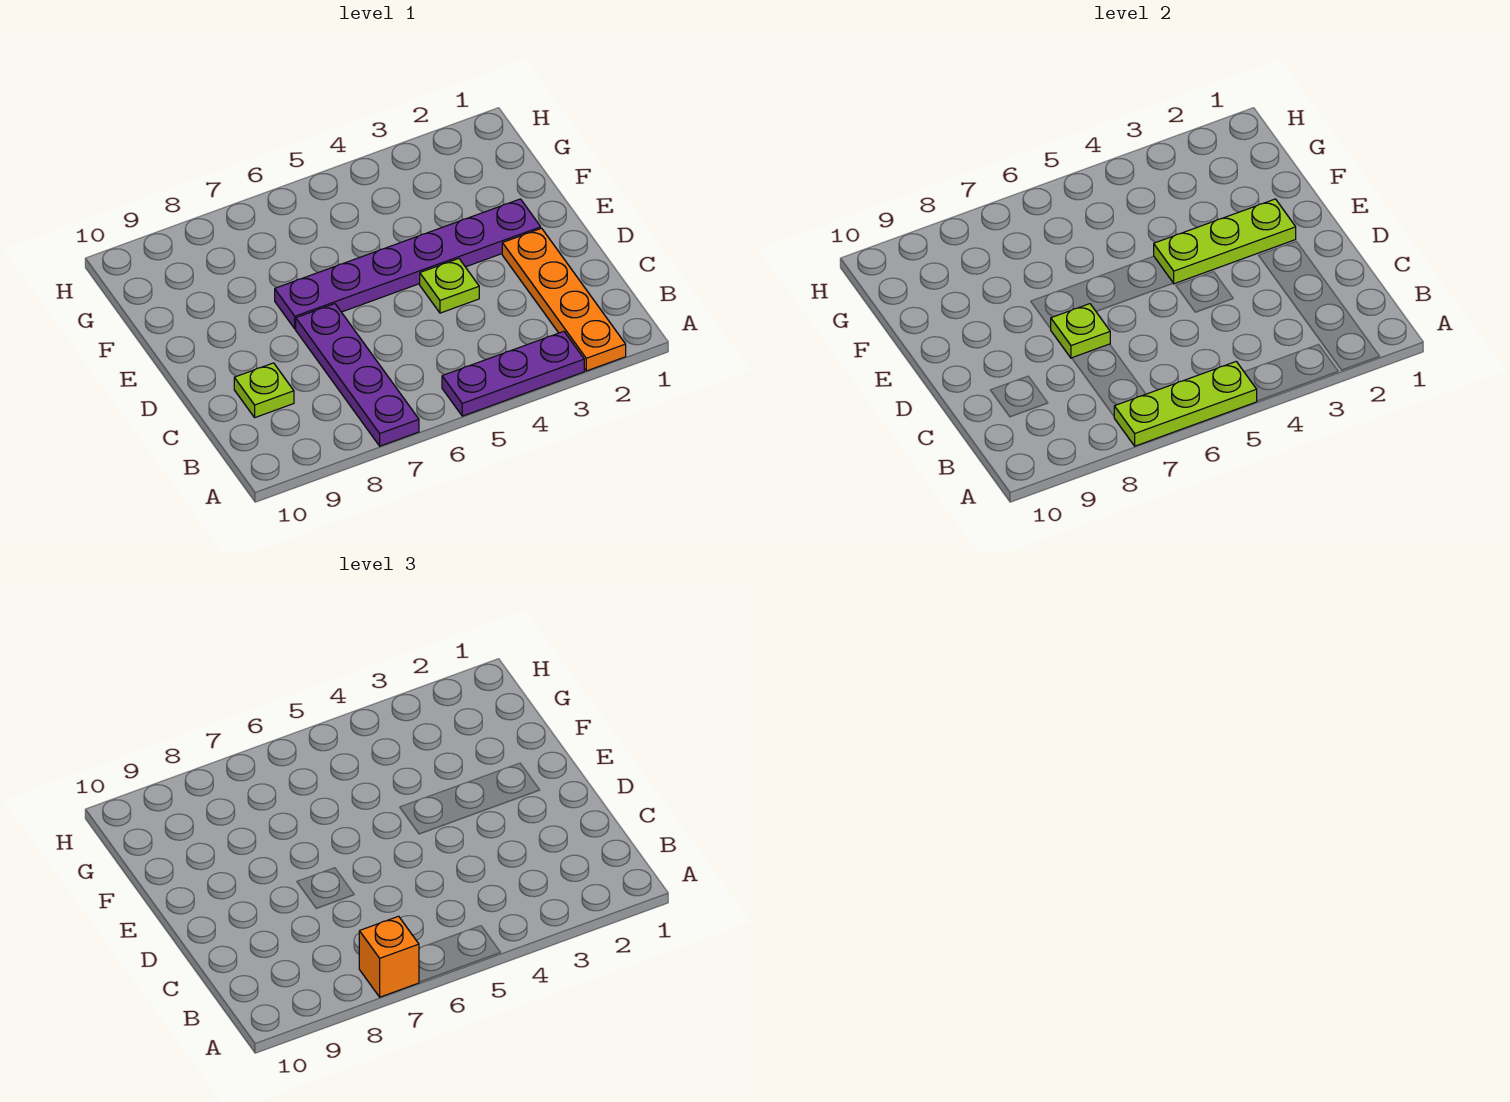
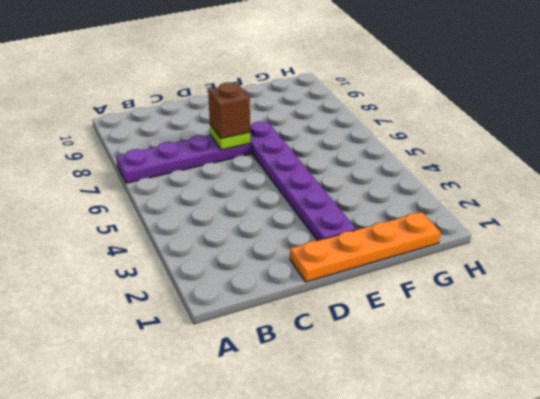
orange plate D1:G1 level 1 -> orange plate A2:D2 level 1
brown brick D7 level 3 -> none
none -> purple plate A3:A5 level 1
none -> lime plate C9 level 1

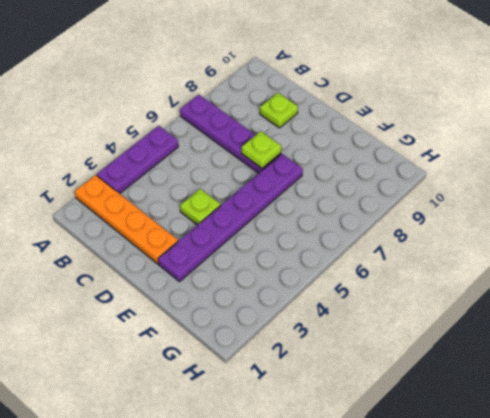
none -> lime plate A5:A7 level 2
none -> lime plate E2:E4 level 2

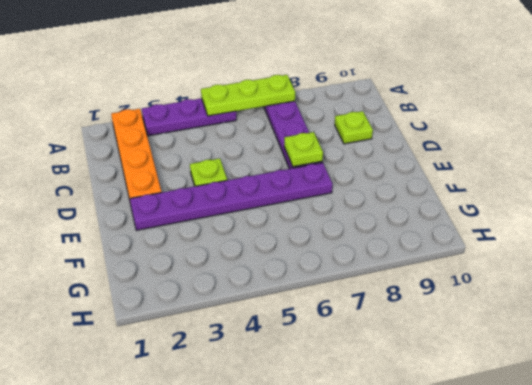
none -> lime plate E2:E4 level 2
none -> orange brick A7 level 3

